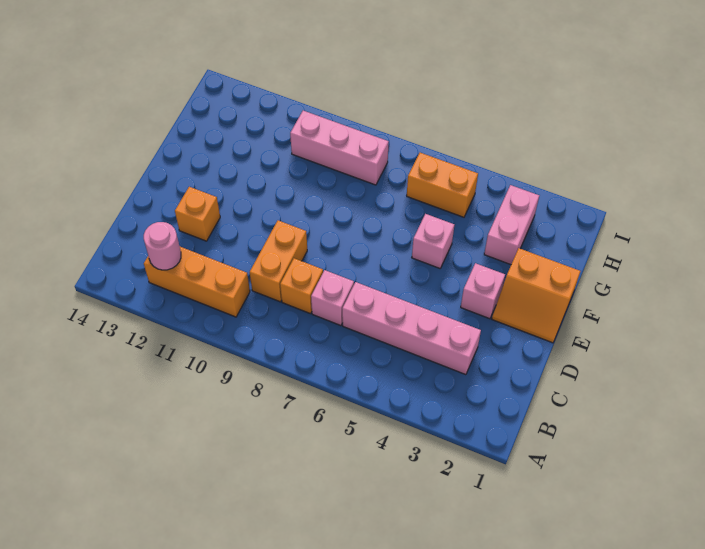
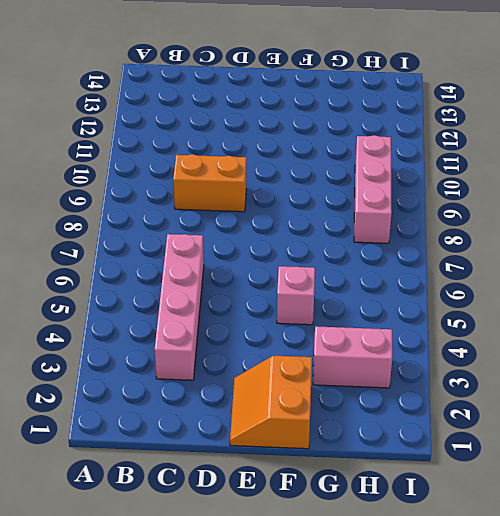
none -> orange brick B10:B12 level 1
none -> pink brick C7 level 1
none -> orange brick C8 level 1

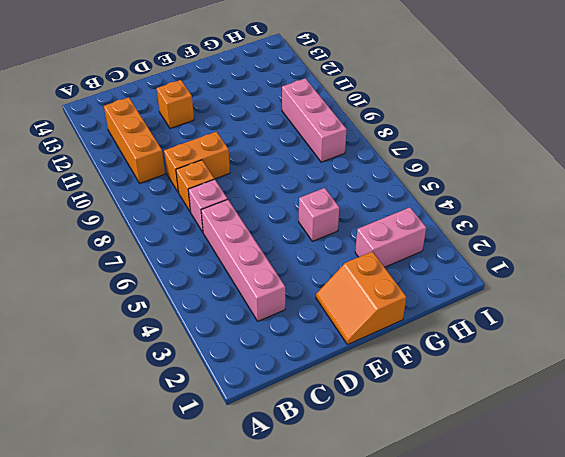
none -> pink brick E3 level 1
none -> orange brick H5:H6 level 1
none -> pink round brick B12 level 2

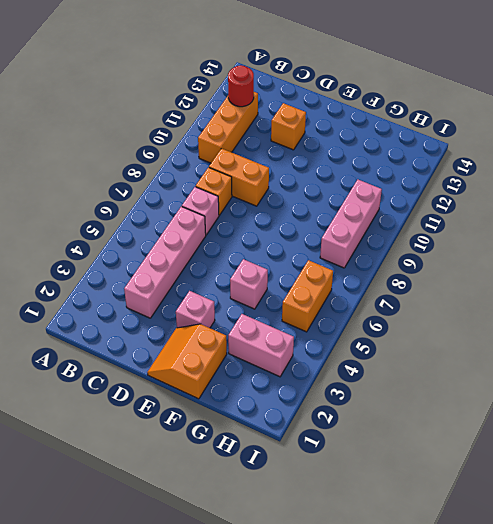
red round brick B12 level 2 -> pink round brick B12 level 2

